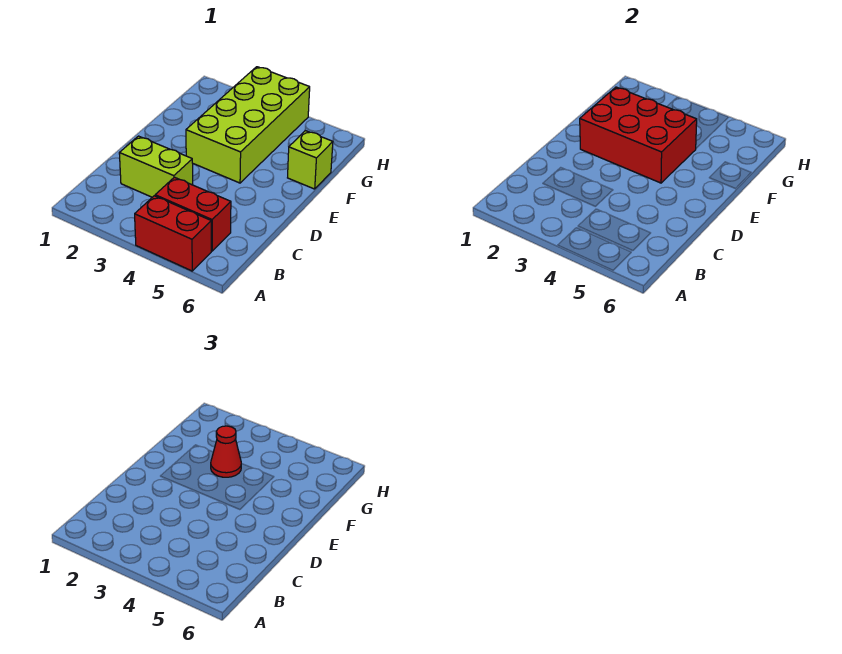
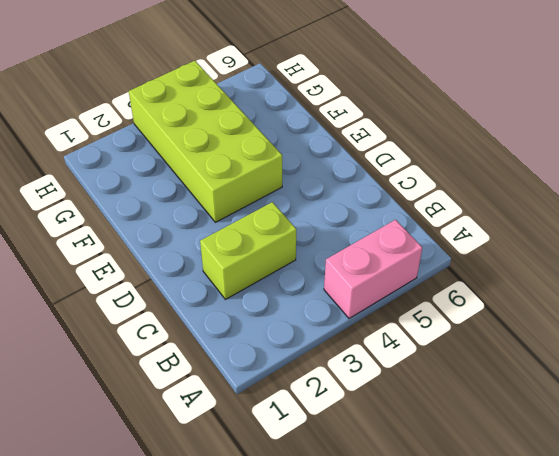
pink brick A4:A5 level 1 -> red brick A4:A5 level 1
none -> red brick B4:B5 level 1
none -> lime brick F6 level 1

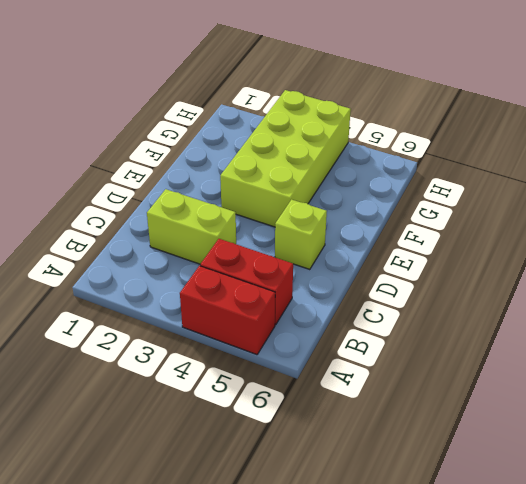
lime brick D5 level 1 -> lime brick F6 level 1
none -> red brick E2:F4 level 2
none -> red cone F3 level 3

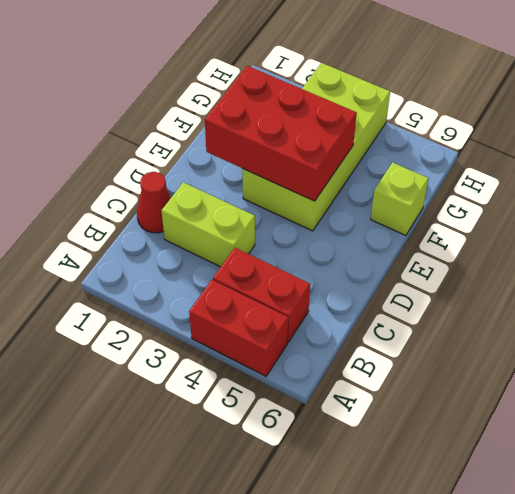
red cone C1 level 1 -> red cone F3 level 3

